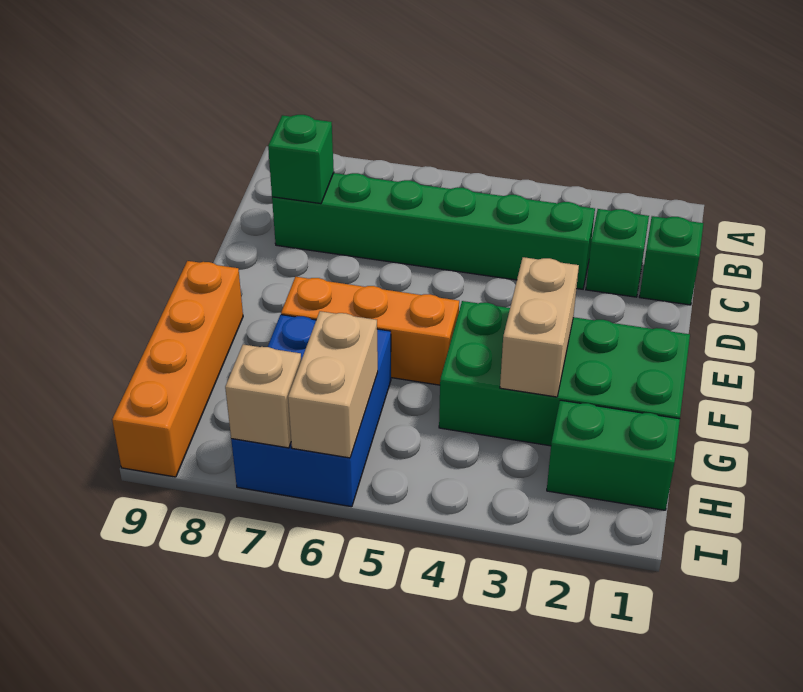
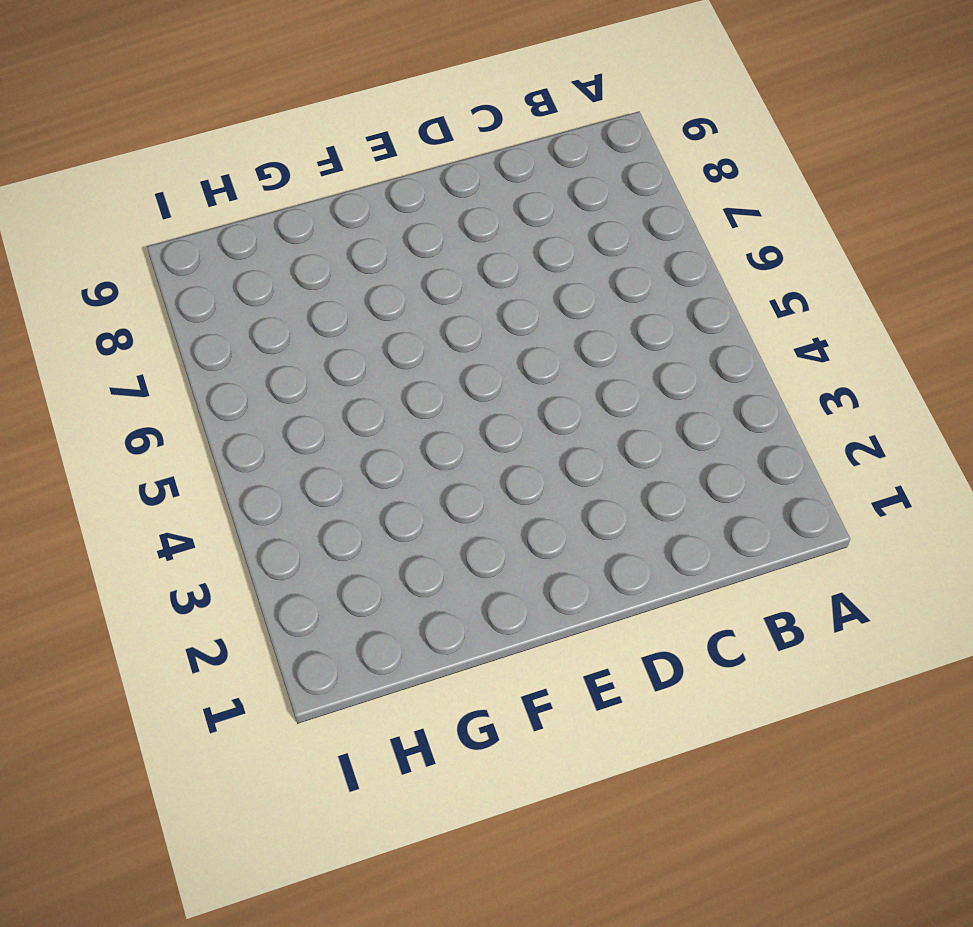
none -> green brick C1 level 1
none -> green brick C2 level 1
none -> green brick C3:C8 level 1

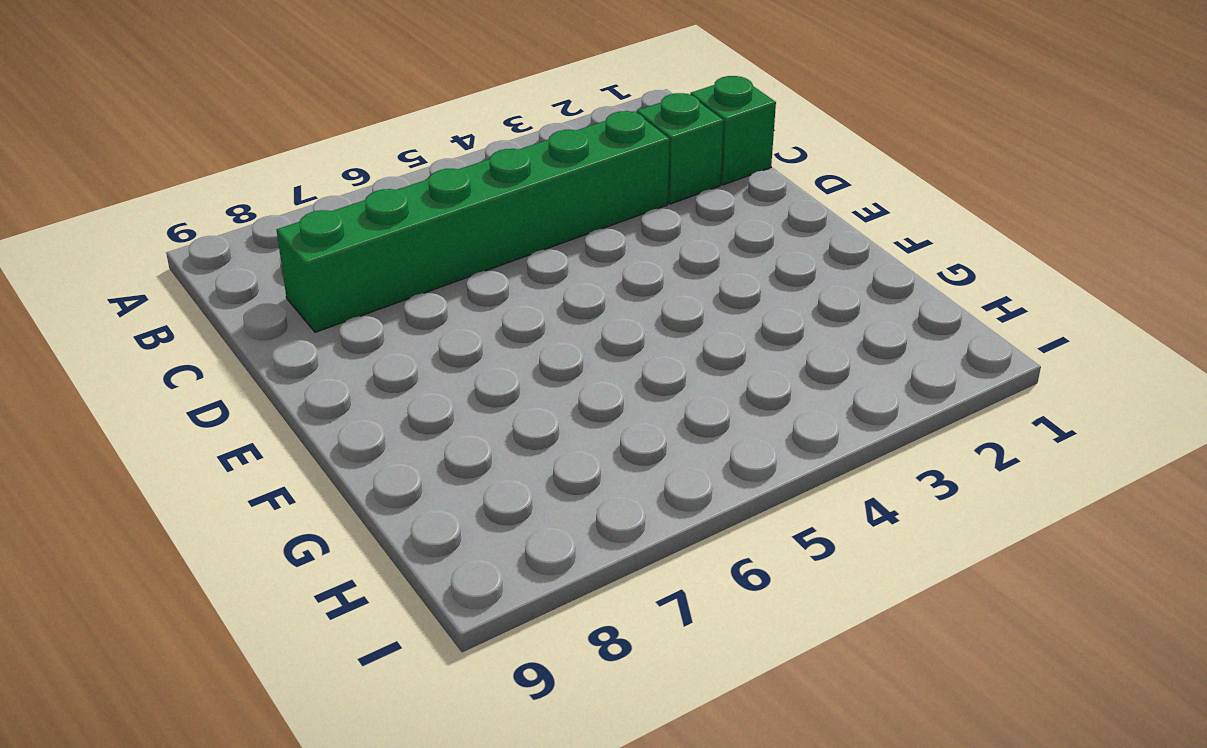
none -> green brick F1:G4 level 1
none -> orange brick F5:F7 level 1
none -> orange brick F9:I9 level 1

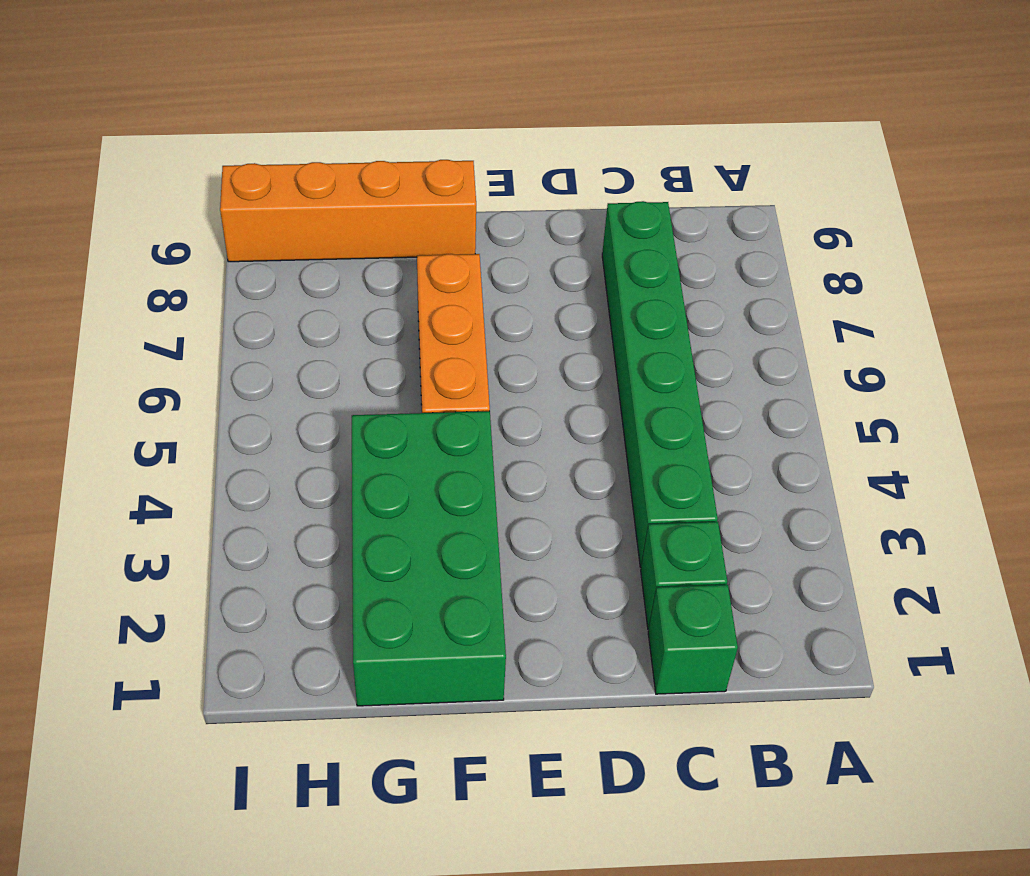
none -> blue brick G6:I7 level 1
none -> green brick H1:H2 level 1
none -> green brick C8 level 2

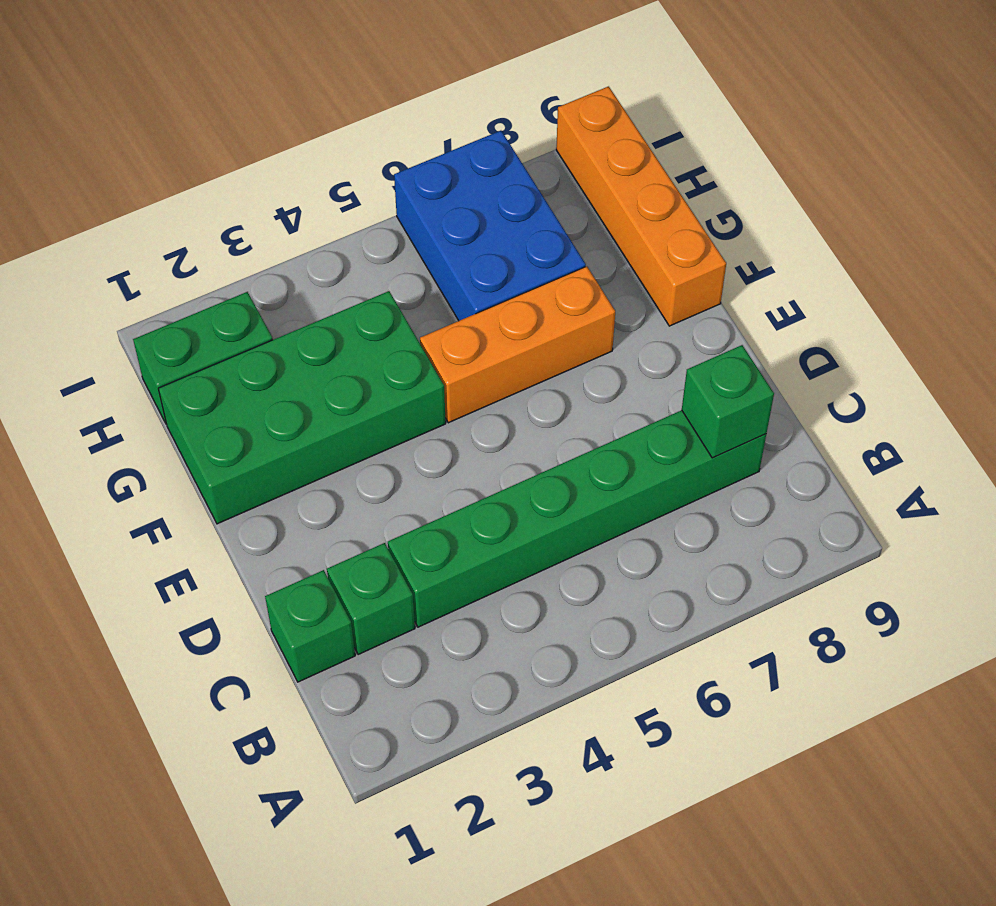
none -> tan brick F3:G3 level 2
none -> tan brick H6:I6 level 2
none -> tan brick I7 level 2

